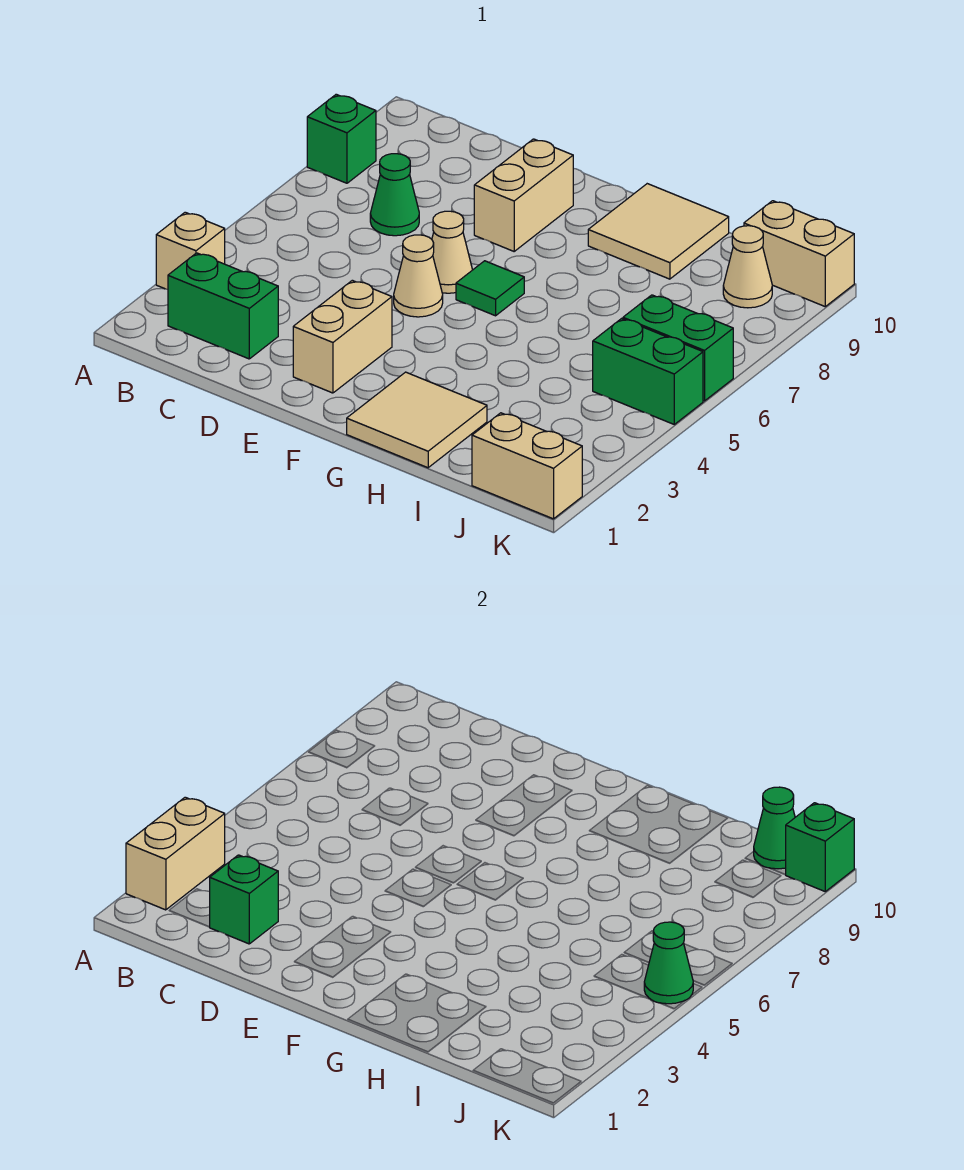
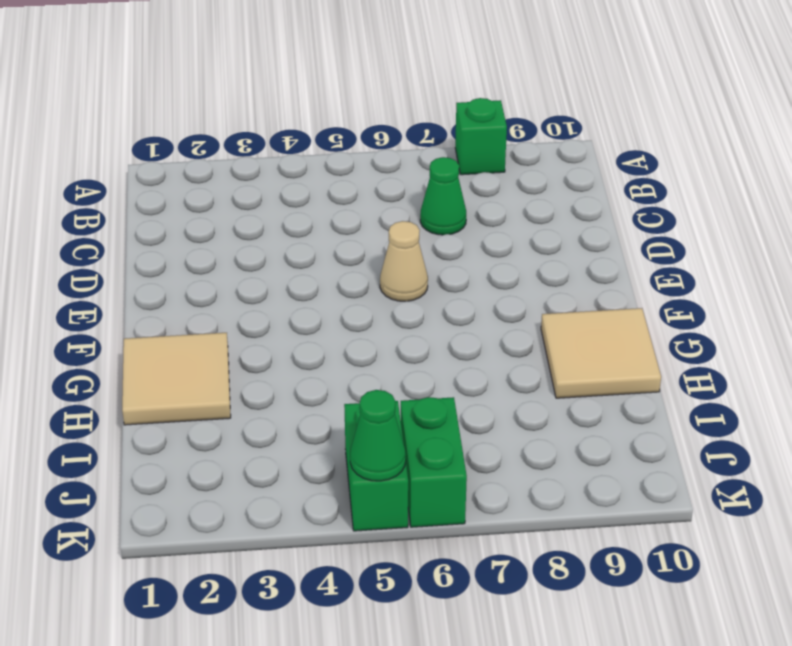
none -> tan brick A3 level 1
none -> green brick B2:C2 level 1
none -> tan brick E2:E3 level 1

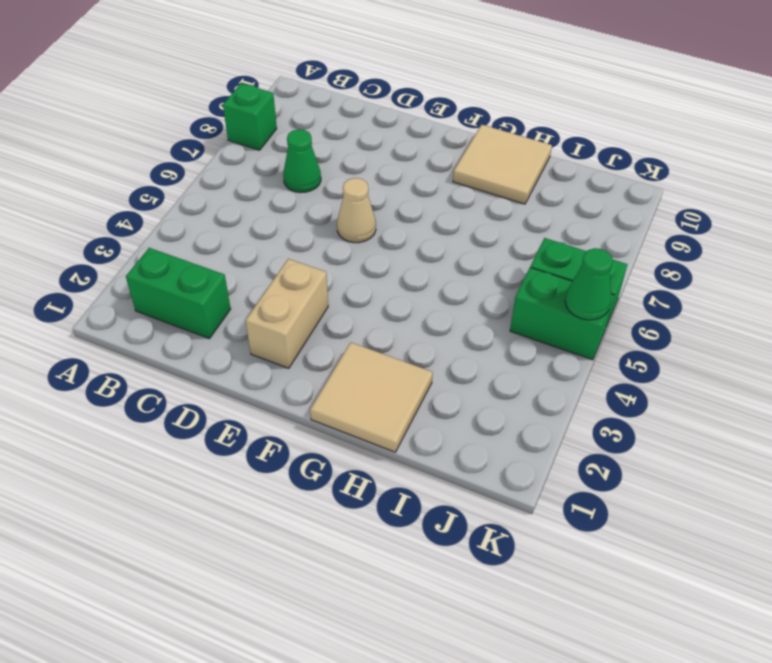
none -> tan brick A3 level 1
none -> tan cone E5 level 1
none -> tan brick E8:E9 level 1

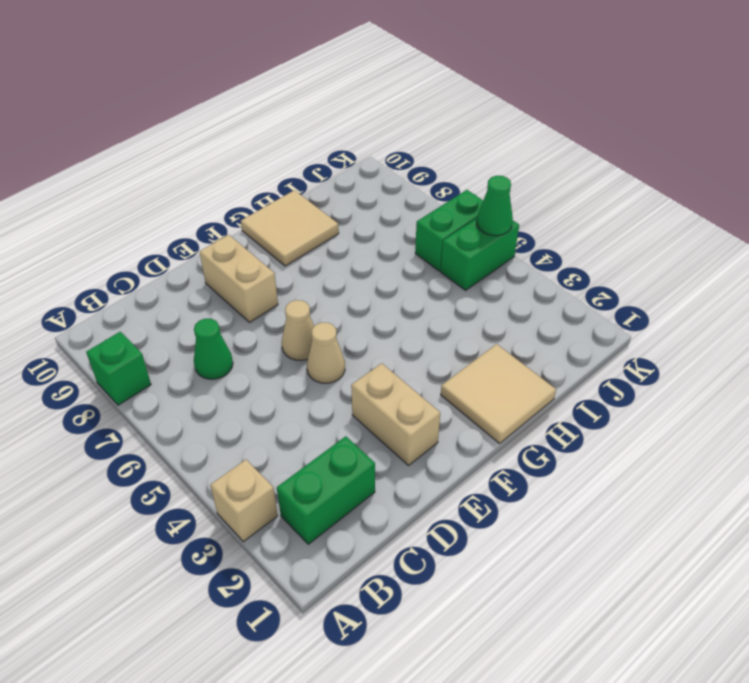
none -> green tile F6 level 1
none -> tan brick J1:K1 level 1
none -> tan cone J9 level 1

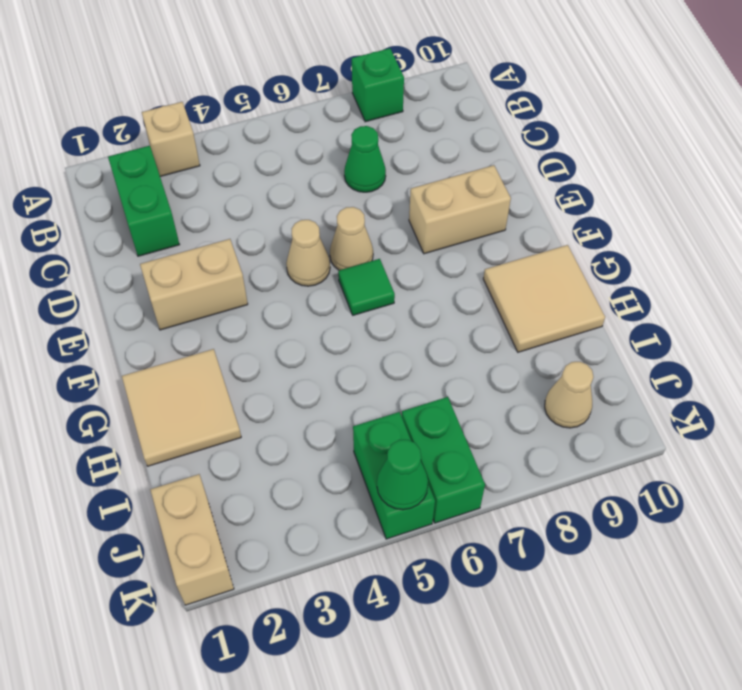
none -> tan brick J10:K10 level 1
none -> tan brick A2:A3 level 2
none -> green brick C2 level 2

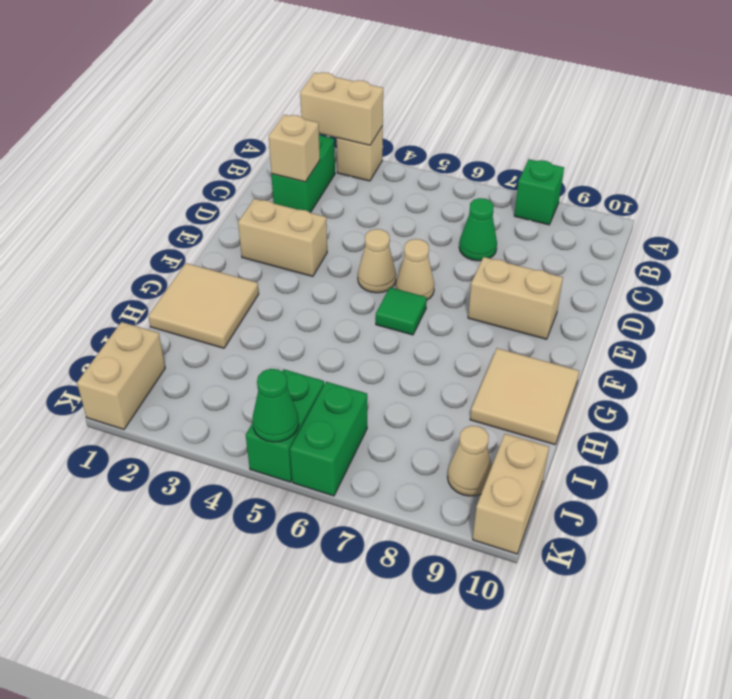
tan brick C2 level 2 -> green brick C2 level 2
none -> green cone J10 level 2
none -> green brick K10 level 2

